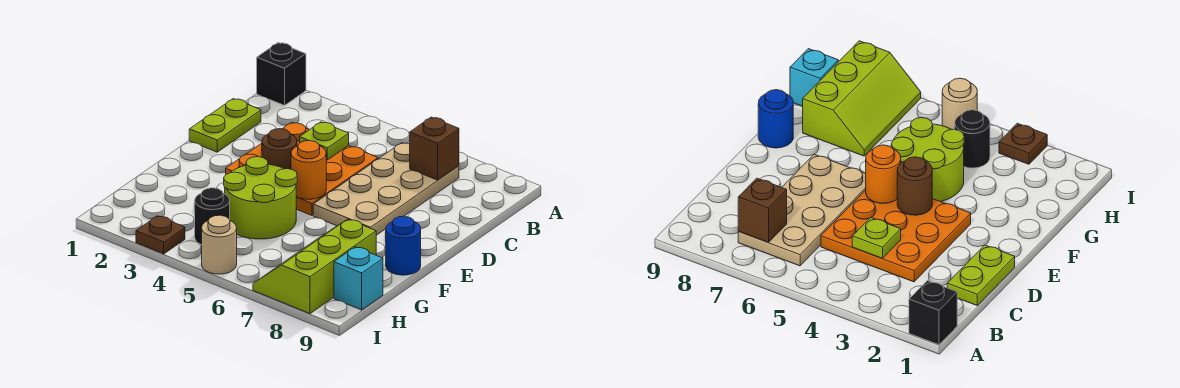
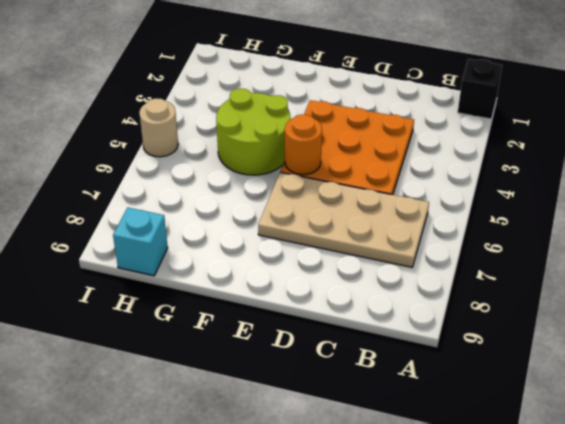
none -> lime plate C1:D1 level 1
none -> blue round brick F9 level 1
none -> lime slope G7:I8 level 1 top 8

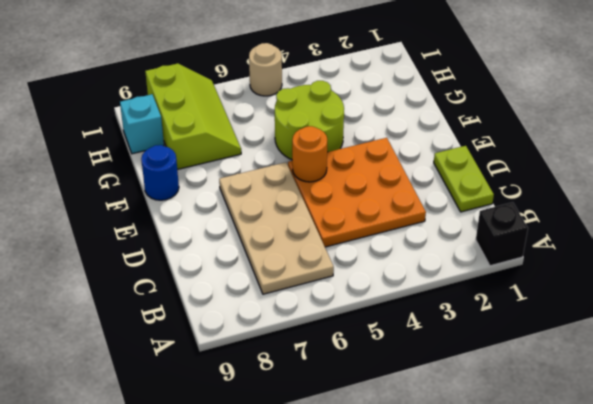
none -> black round brick H4 level 1
none -> brown plate I3 level 1
none -> brown brick B7 level 2

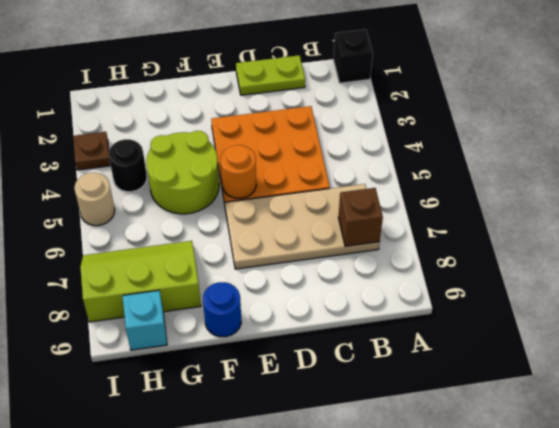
none -> lime plate C4 level 2
none -> brown round brick E4 level 2

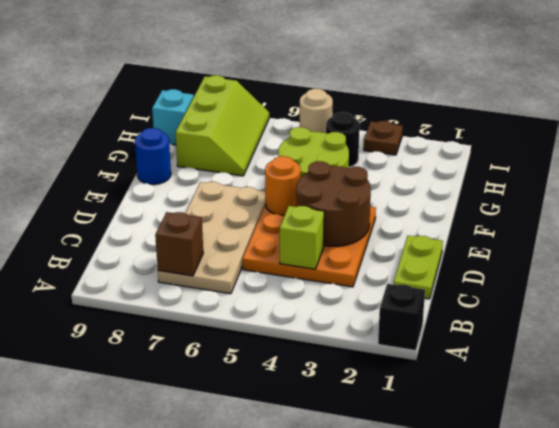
lime brick C4 level 2 -> lime plate C4 level 2
brown round brick D3:E4 level 2 -> brown round brick E4 level 2

